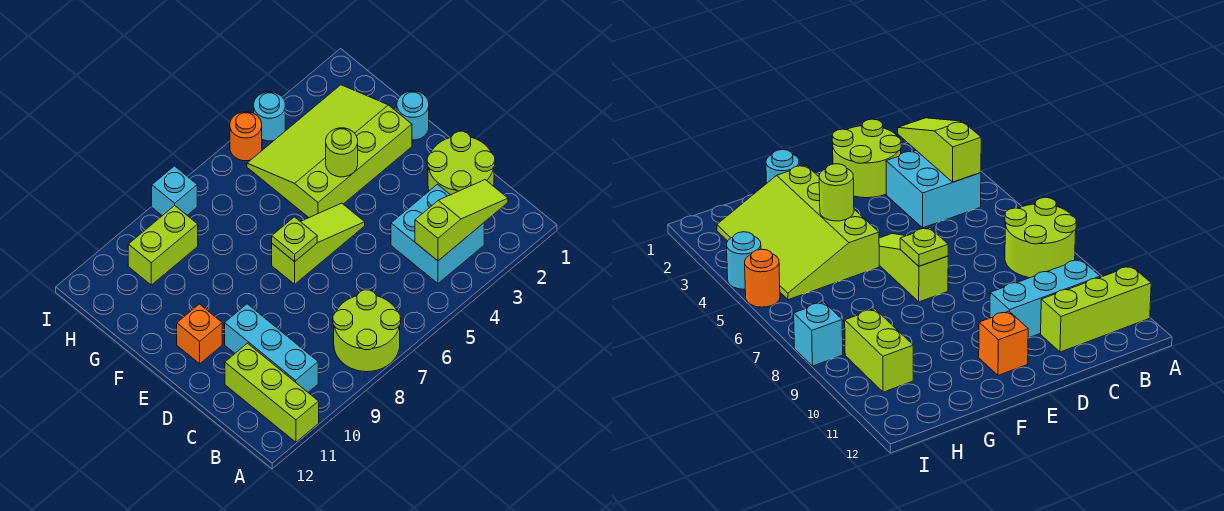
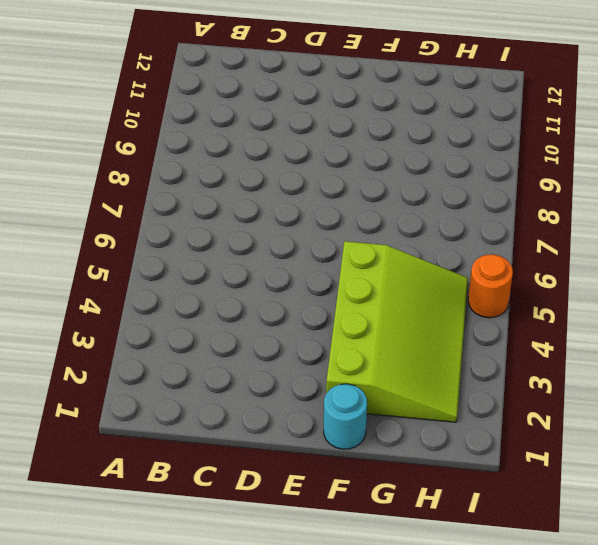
none -> lime round brick A7:B8 level 1
none -> lime brick A11:C11 level 1
none -> cyan brick B3:C4 level 1

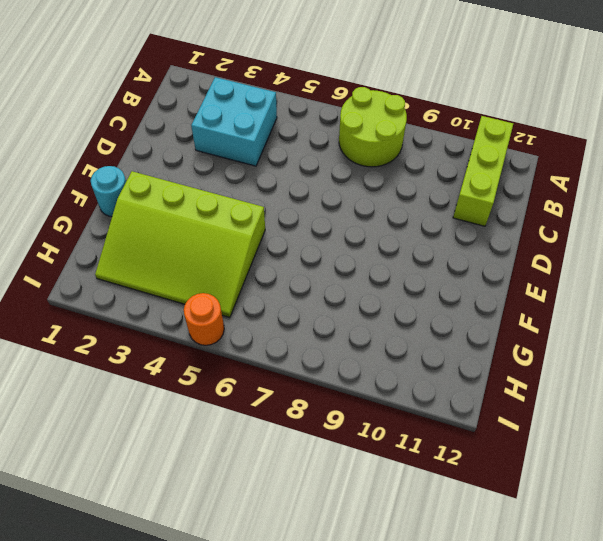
none -> cyan brick B10:D10 level 1
none -> lime round brick C1:D2 level 1
none -> lime slope E5:E7 level 1 top 7

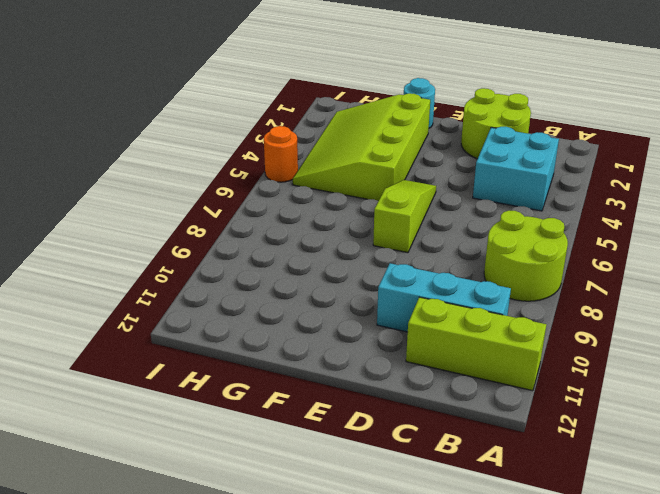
none -> orange brick E11 level 1
none -> lime brick H9:H10 level 1
none -> cyan round brick I4 level 1

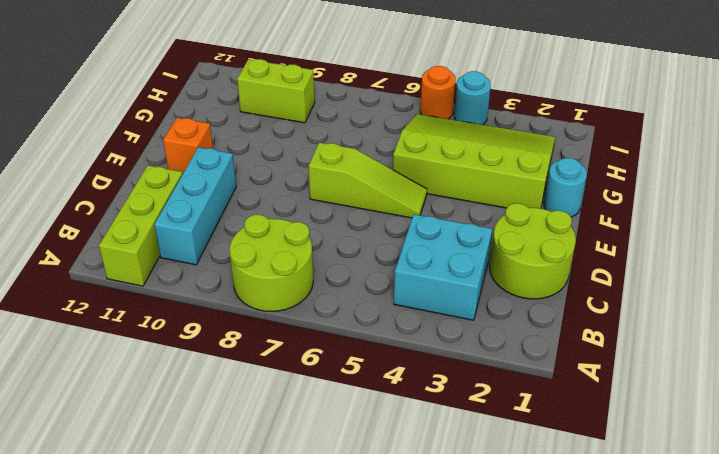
none -> cyan brick I8 level 1
none -> lime slope B2:B4 level 2 top 4
none -> lime plate E7 level 2

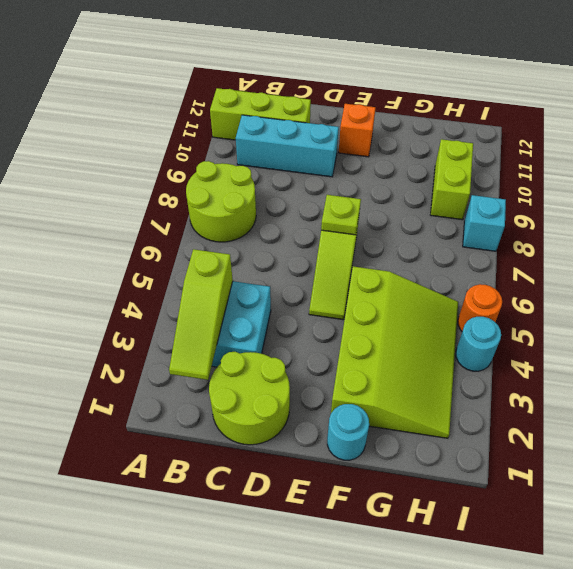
none -> lime round brick F4 level 2

